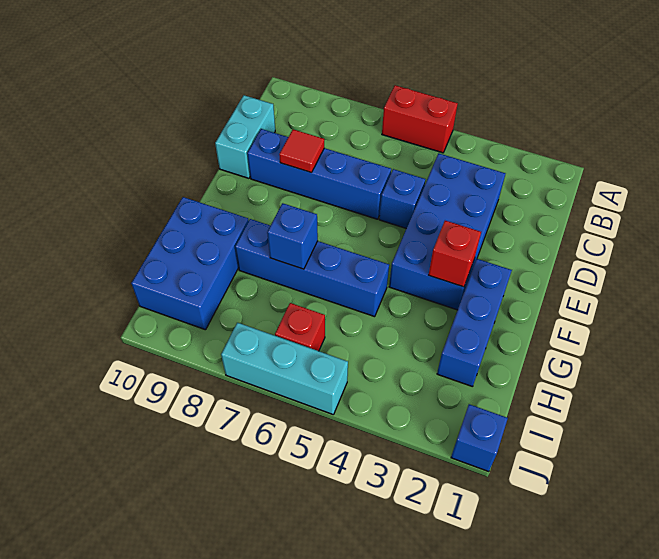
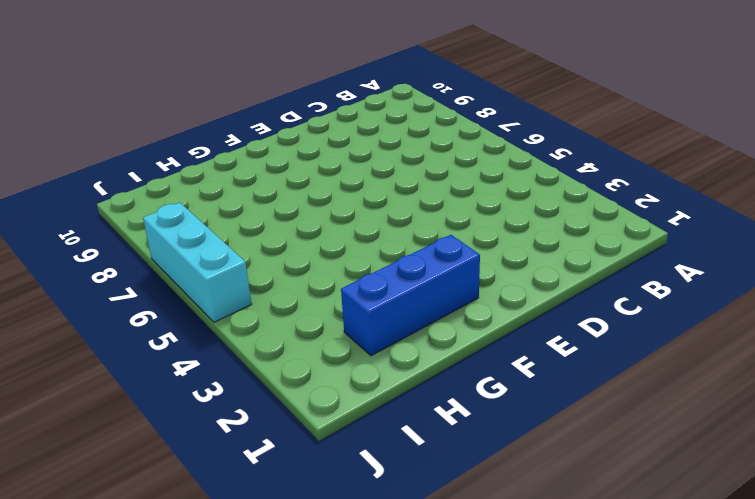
none -> red brick A5:A6 level 1
none -> blue brick C3:F4 level 1
none -> cyan brick C10:D10 level 1

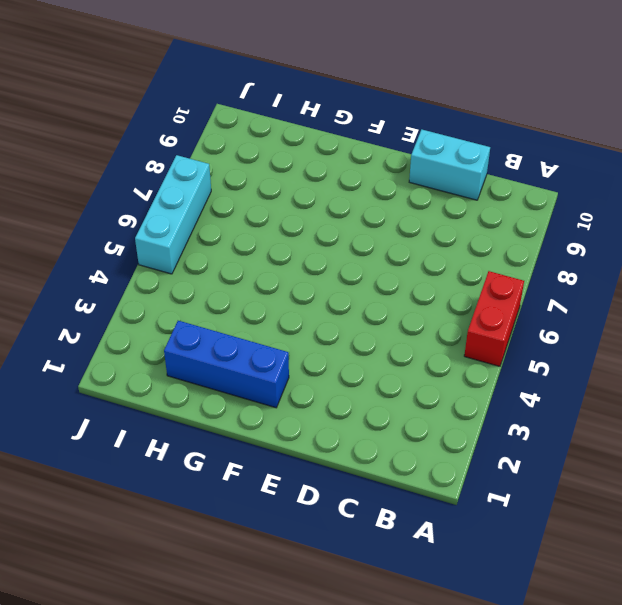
none -> blue brick C3:F4 level 1
none -> blue brick D5 level 1
none -> blue brick D6:D9 level 1

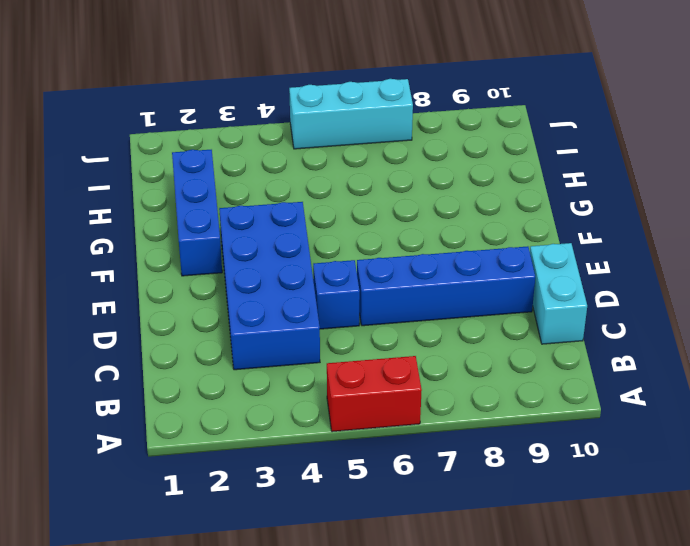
none -> blue brick G5:G8 level 1
none -> blue brick G9:I10 level 1
none -> red brick I6 level 1

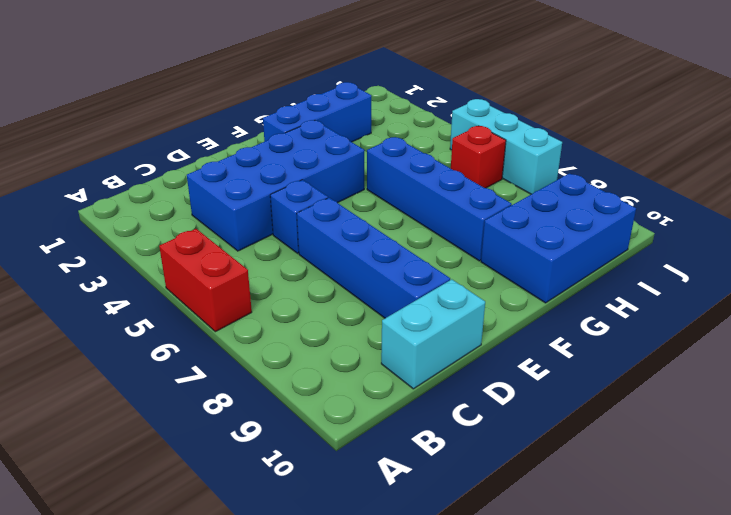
none -> blue brick J1 level 1
none -> red tile D8 level 2
none -> red brick F3 level 2

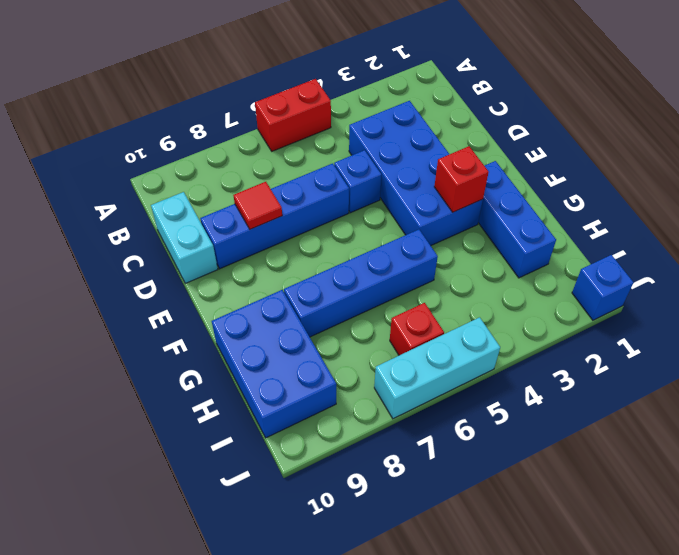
none -> blue brick G7 level 2

